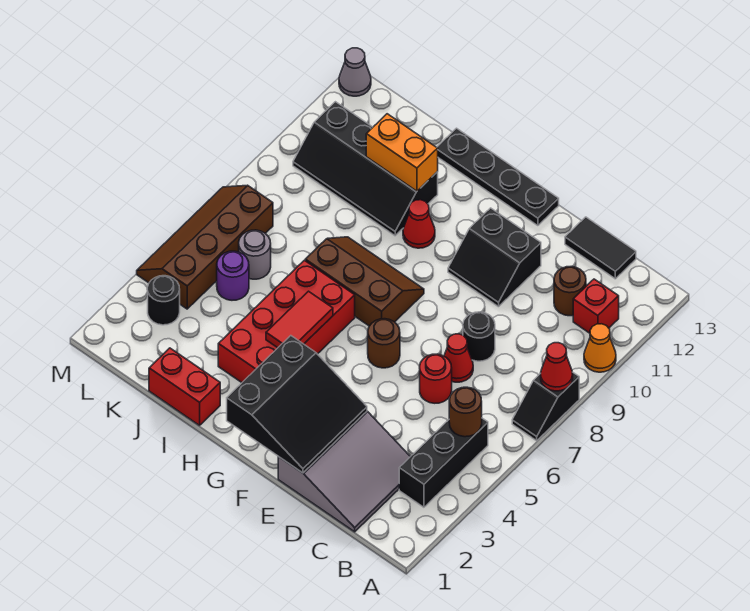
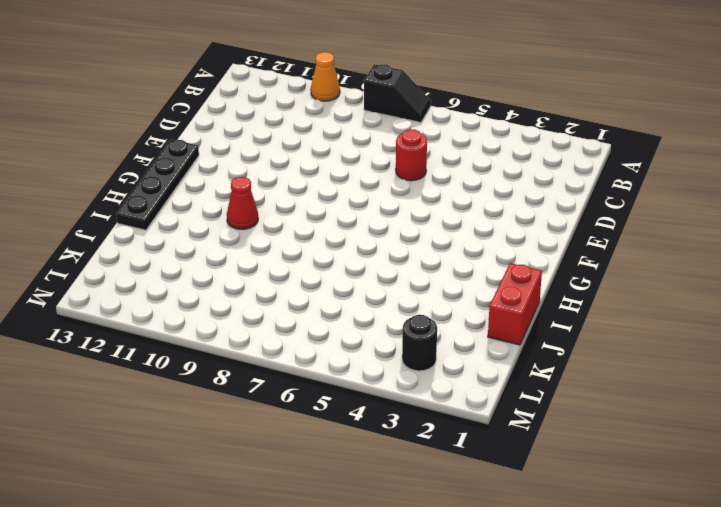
none -> black brick B3:B5 level 1
none -> red brick B11 level 1
none -> grey slope C1:E3 level 1 top E

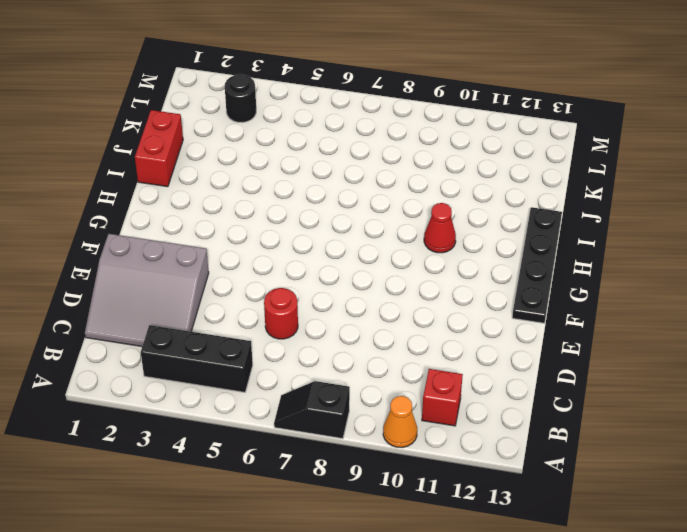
none -> brown round brick C11 level 1
none -> black tile C13:D13 level 1
none -> red cone D7 level 1

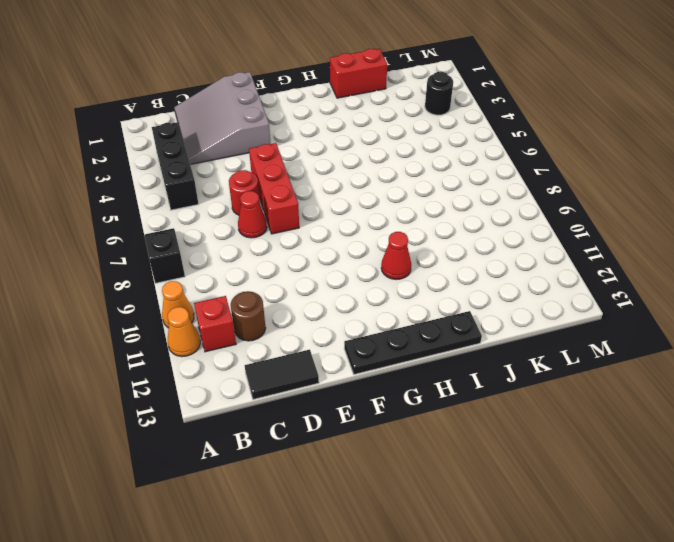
orange cone A11 level 1 -> none
red brick E5:E7 level 1 -> none
none -> black round brick D8 level 1
none -> black slope E10:F11 level 1 top 11
none -> brown round brick F6 level 1

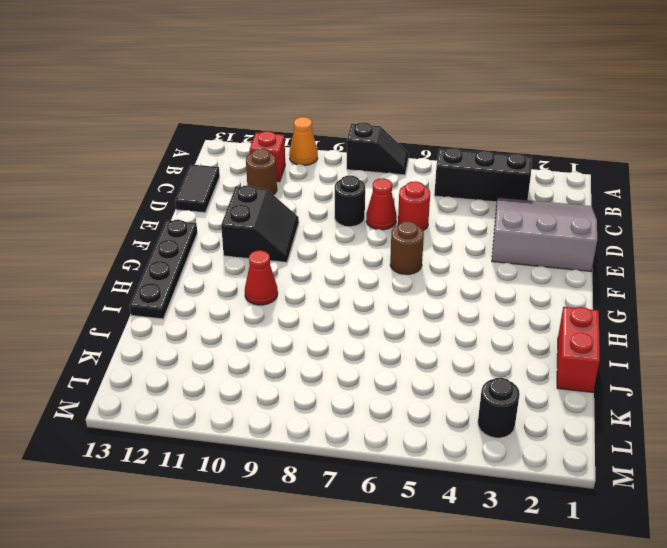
none -> brown slope G7:I8 level 1 top 7
none -> red brick H3:I6 level 1
none -> black slope I10:L11 level 1 top 11

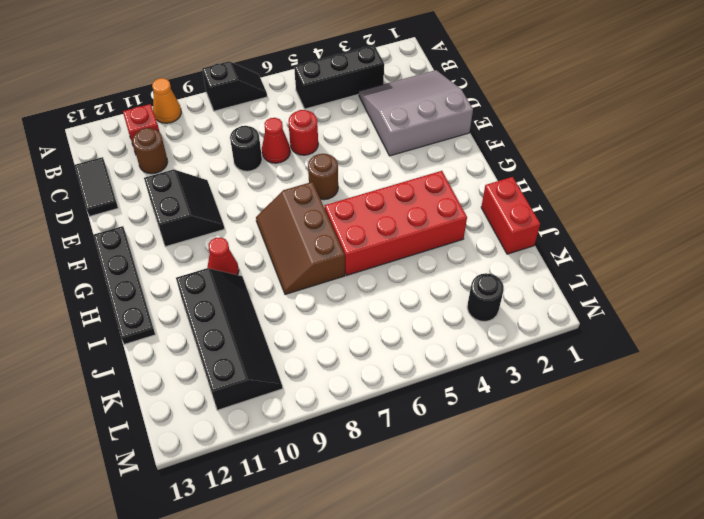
none -> purple round brick K5 level 1
none -> grey round brick K6 level 1
none -> brown slope L4:M7 level 1 top L

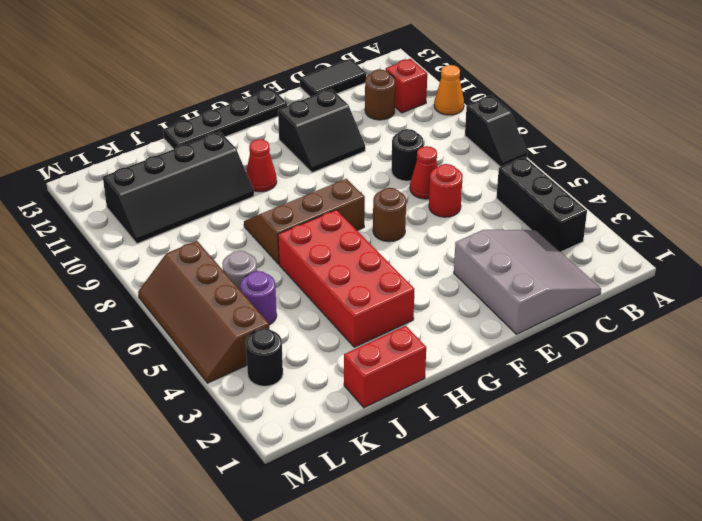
none -> grey cone M13 level 1
none -> red cone A8 level 2
none -> brown round brick B5 level 2

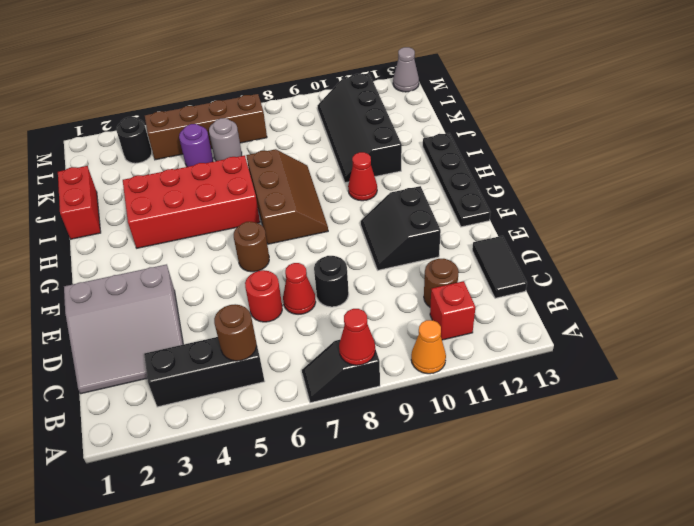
none -> black slope E1:G3 level 2 top G
none -> red tile H4:H5 level 2
none -> orange brick I11:J11 level 2

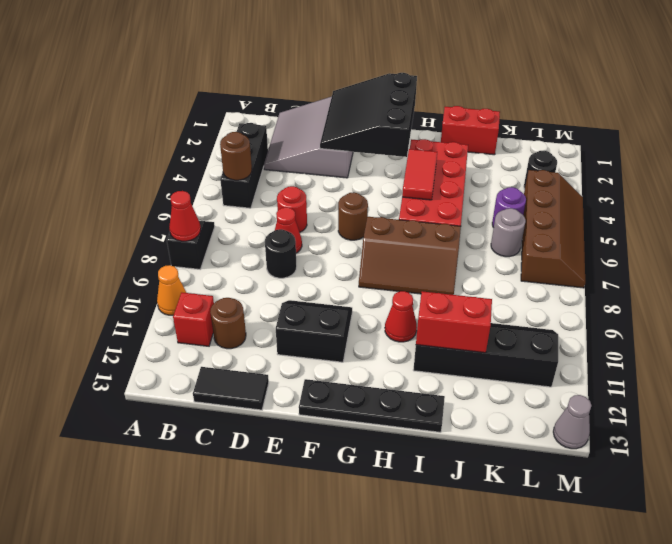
red brick I11:J11 level 2 -> orange brick I11:J11 level 2

